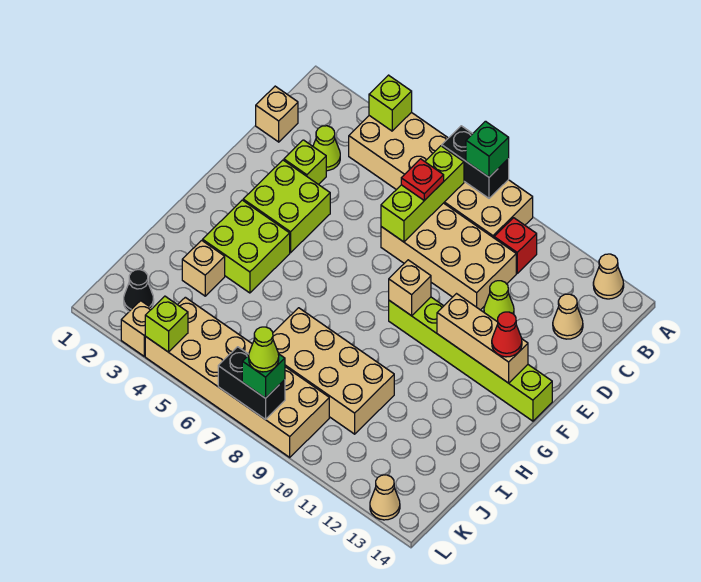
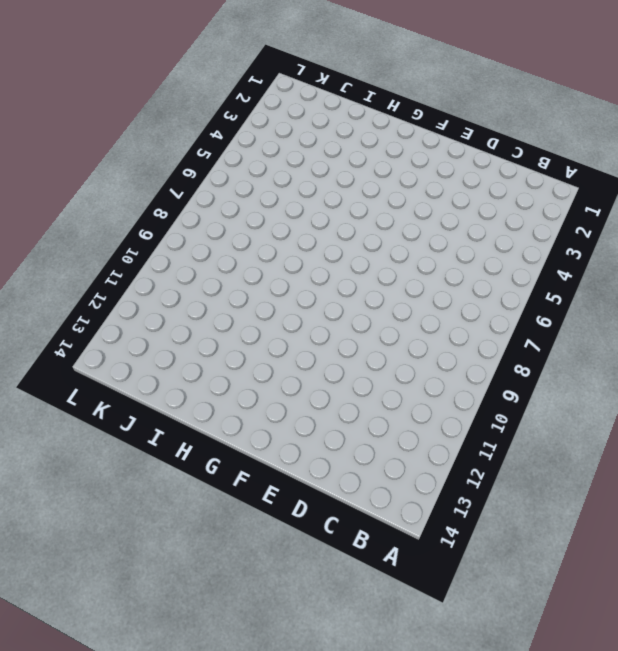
none -> tan brick A4:B9 level 1
none -> tan cone A13 level 1
none -> red brick B10 level 1
none -> tan brick C1 level 1

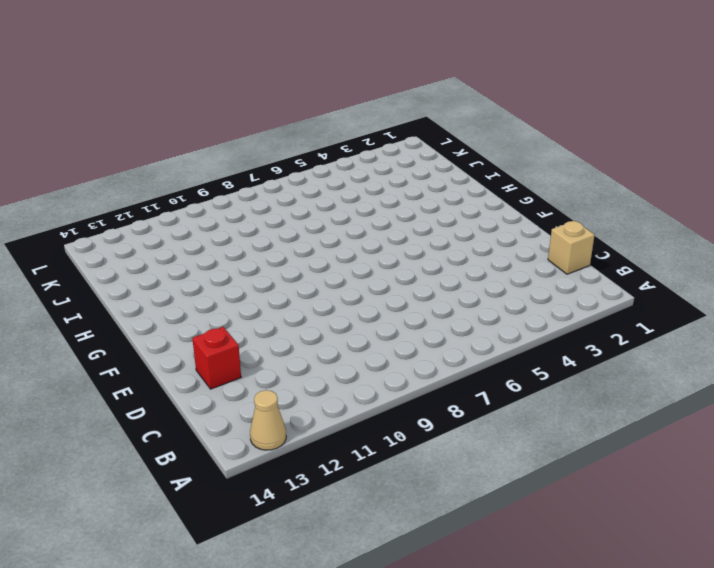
red brick D13 level 1 -> red brick B10 level 1
none -> tan brick A4:B9 level 1
none -> lime cone C3 level 1
none -> tan brick C7:D10 level 1
none -> tan cone C13 level 1

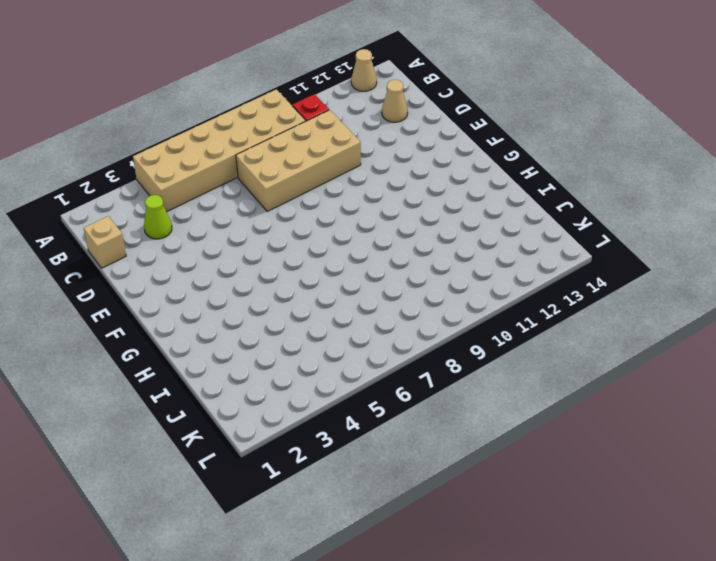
none -> lime brick D3 level 1
none -> lime cone D11 level 1
none -> lime brick E3:F4 level 1
none -> lime brick F9:F14 level 1

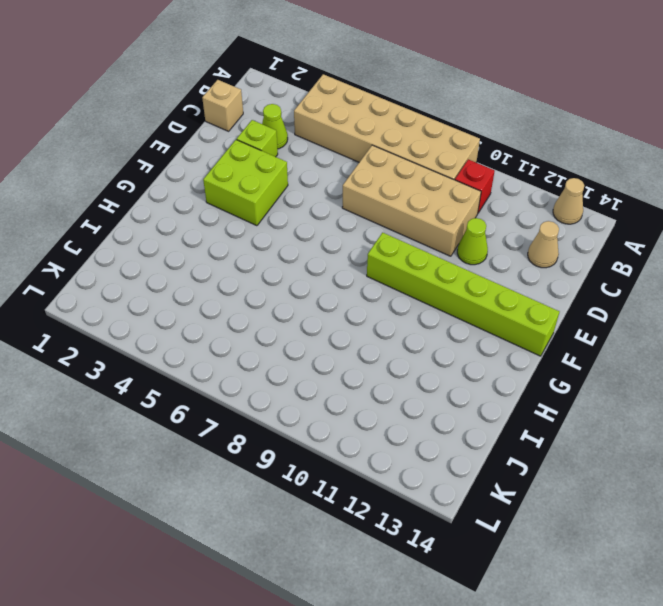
none -> lime brick G3:H4 level 1
none -> tan brick I3 level 1
none -> tan brick I7:J10 level 1
none -> black cone K2 level 1

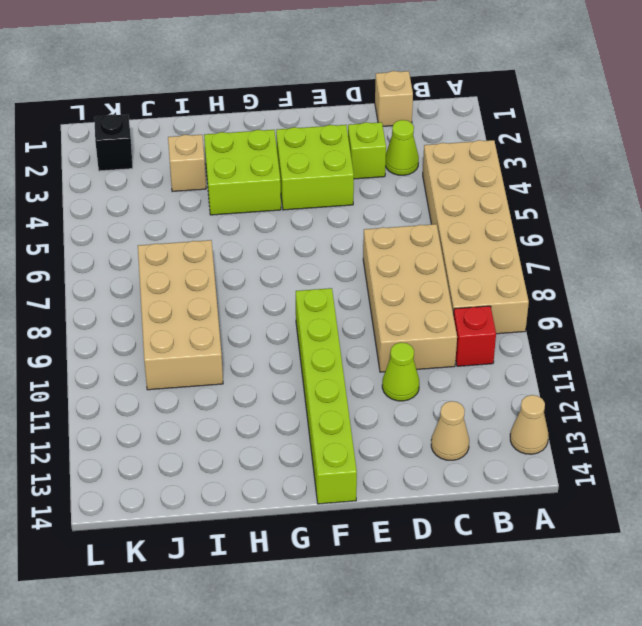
black brick K2 level 1 -> black cone K2 level 1
none -> tan brick K4:L9 level 1
none -> tan brick L3 level 1
none -> tan cone L13 level 1
none -> lime brick A4 level 2

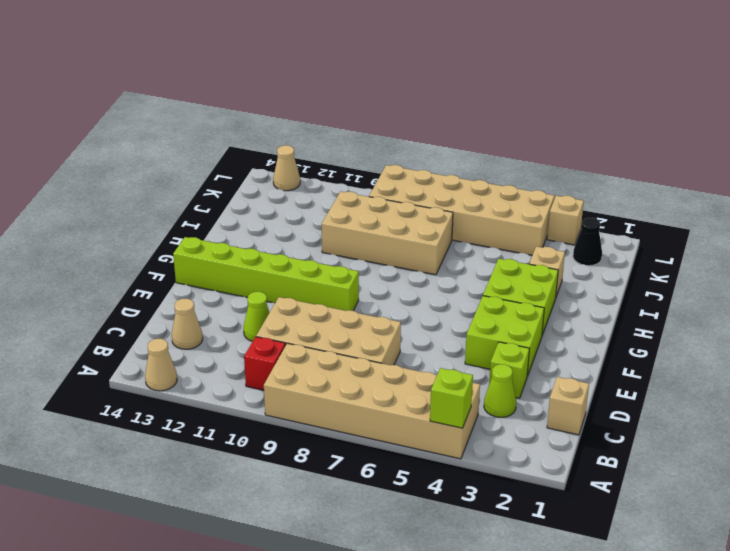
none -> black brick A7:A8 level 2
none -> lime brick B7:D7 level 2
none -> tan brick F9 level 2
none -> tan brick F11:F13 level 2

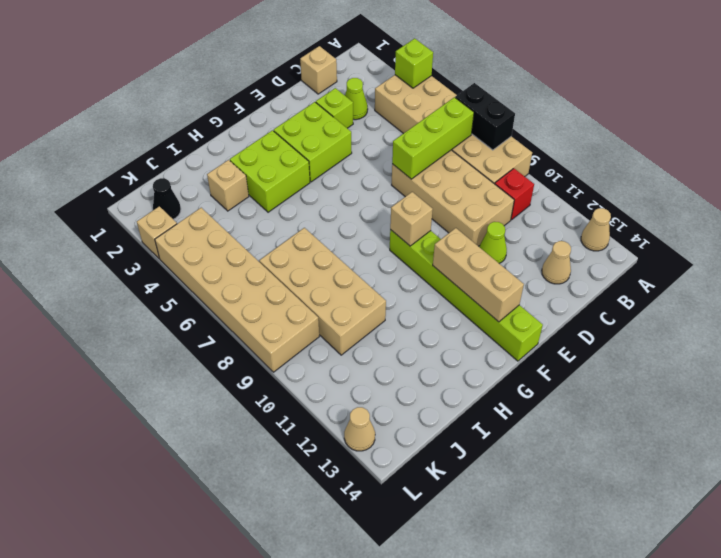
none -> lime brick L4 level 2
none -> black brick L7:L8 level 2
none -> green brick A8 level 3
none -> red plate C7 level 3

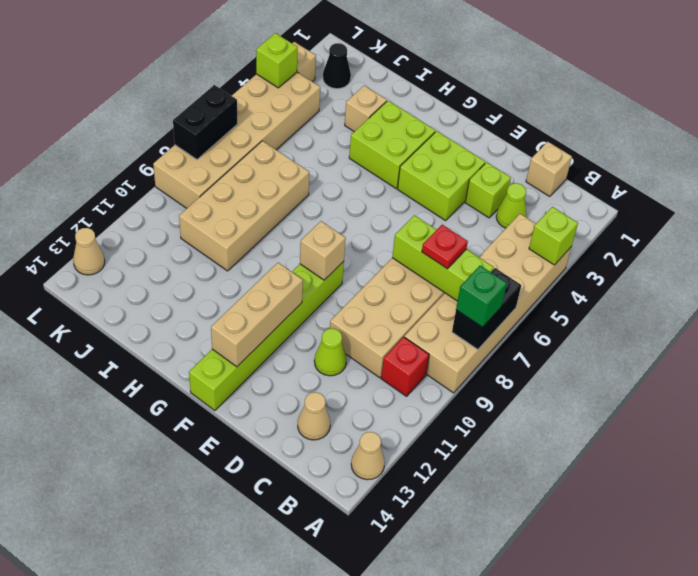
none -> red cone F13 level 3
none -> green brick L8 level 3
none -> lime cone L8 level 4

